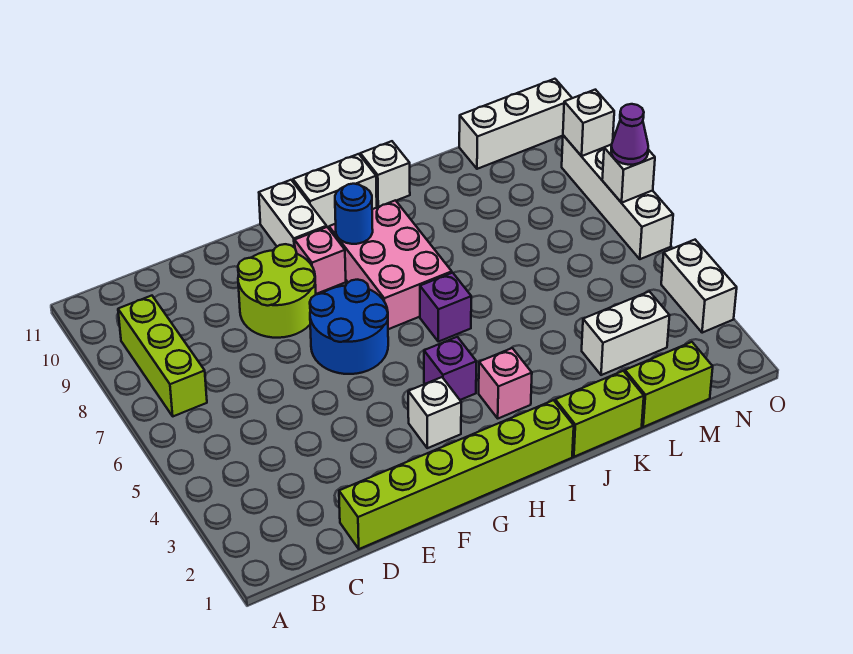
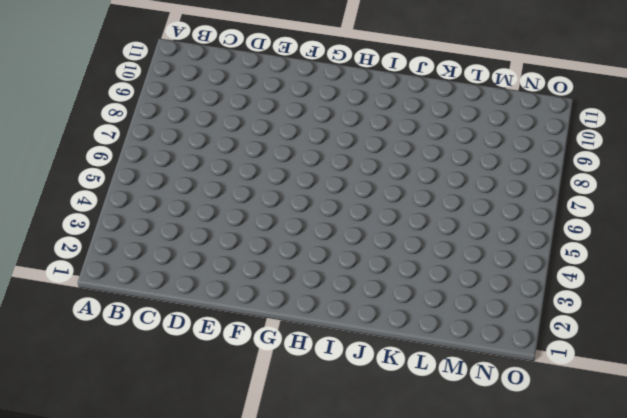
none -> lime brick B7:B9 level 1
none -> lime brick D1:I1 level 1
none -> lime round brick E8:F9 level 1

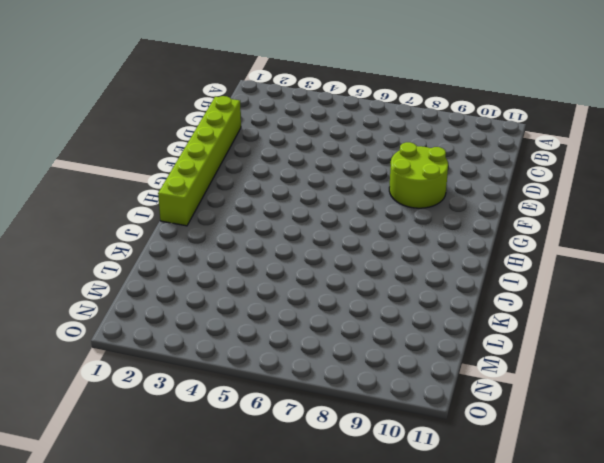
none -> lime brick B7:B9 level 1
none -> blue round brick F6:G7 level 1
none -> white brick G3 level 1

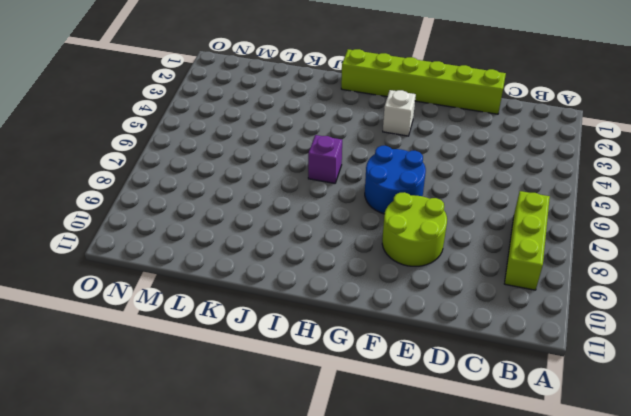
none -> pink brick G9 level 1
none -> white brick G10:G11 level 1
none -> purple brick H4 level 1

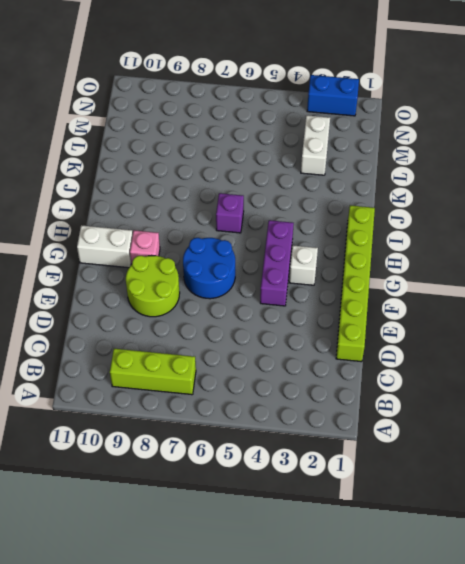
purple brick F4:H4 level 1 -> purple brick H4 level 1
blue brick O2:O3 level 1 -> white brick O3:O4 level 1
none -> pink brick H7:I9 level 1
none -> white brick H11:I11 level 1
none -> pink brick I3 level 1

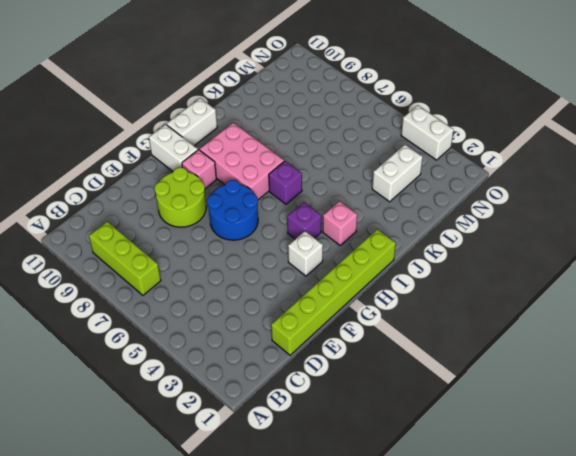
none -> lime brick J1:K1 level 1
none -> white brick J11 level 1
none -> lime brick L1:M1 level 1

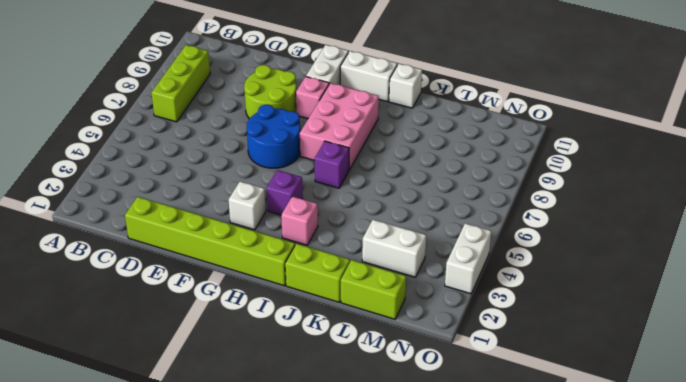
none -> white brick M11:O11 level 1
none -> white brick O6:O9 level 1
none -> blue round brick H9 level 2

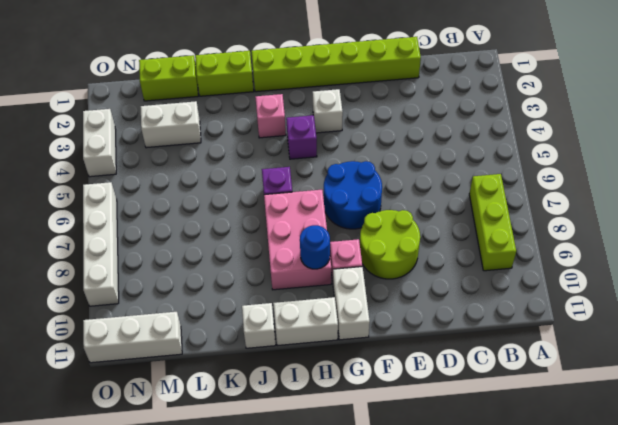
none -> white brick O7 level 2
none -> white brick O9 level 2
none -> purple cone O7 level 3

